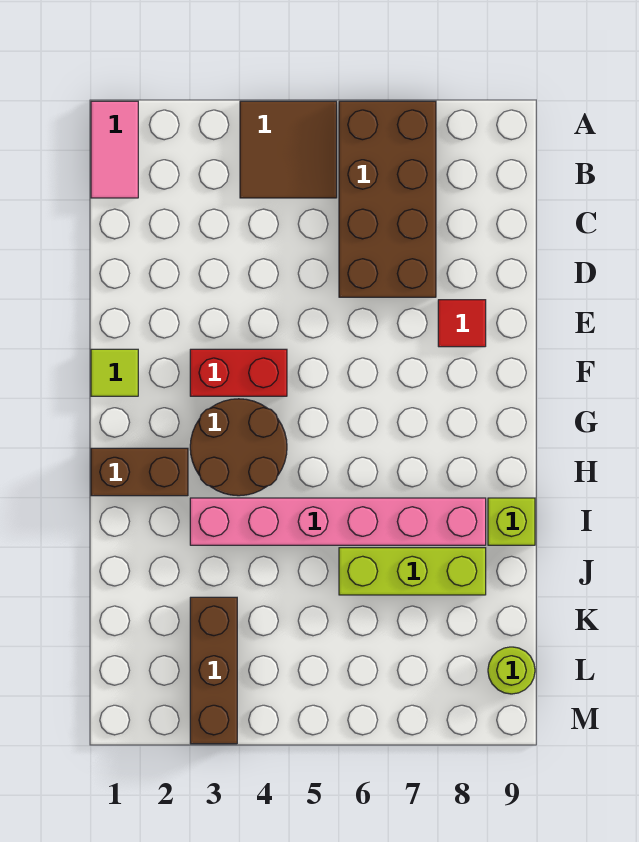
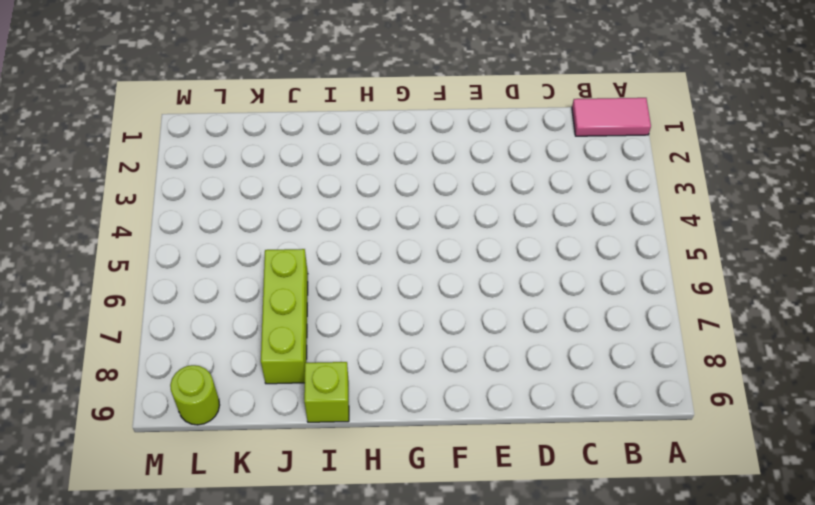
none -> brown tile A4:B5 level 1
none -> brown brick A6:D7 level 1
none -> red tile E8 level 1

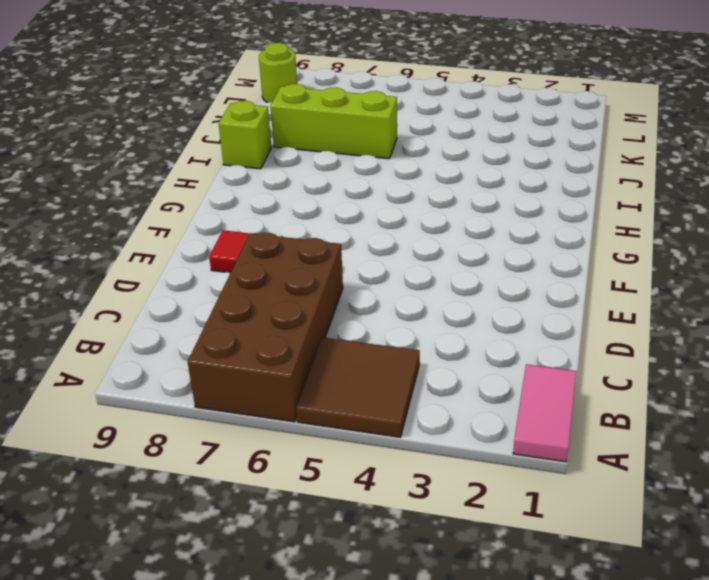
none -> lime tile F1 level 1
none -> red brick F3:F4 level 1
none -> brown round brick G3:H4 level 1

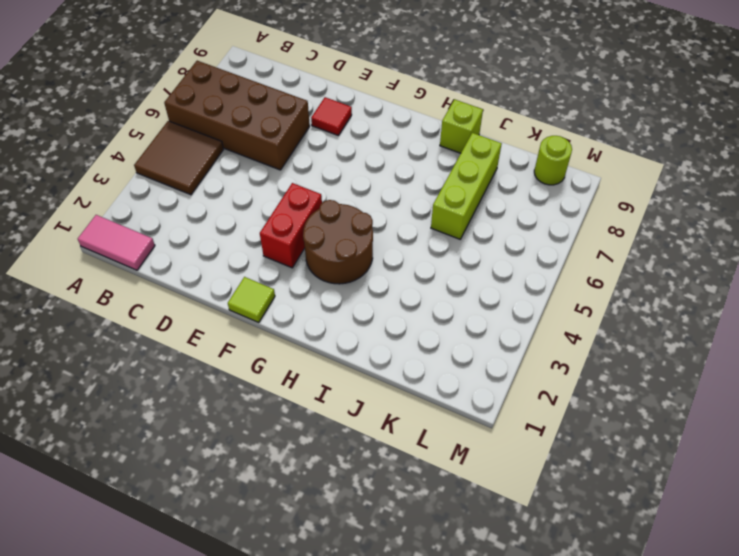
none -> brown brick H1:H2 level 1
none -> pink brick I3:I8 level 1
none -> brown brick K3:M3 level 1

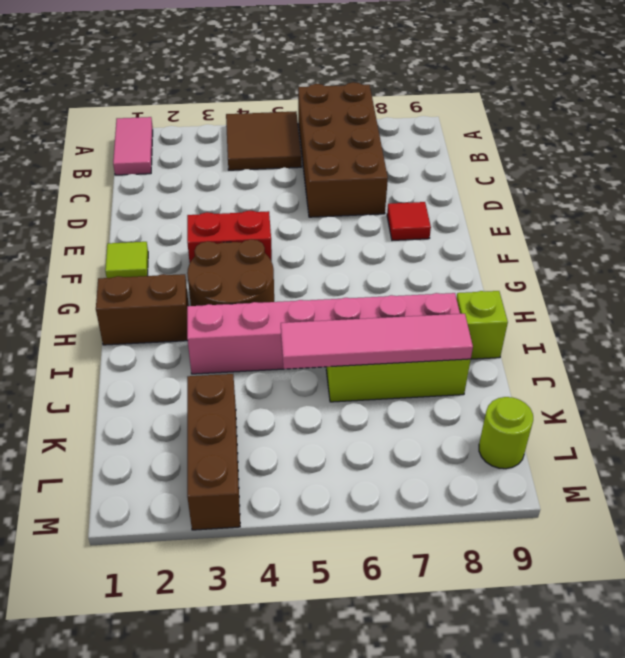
pink tile J5:J8 level 2 -> none

